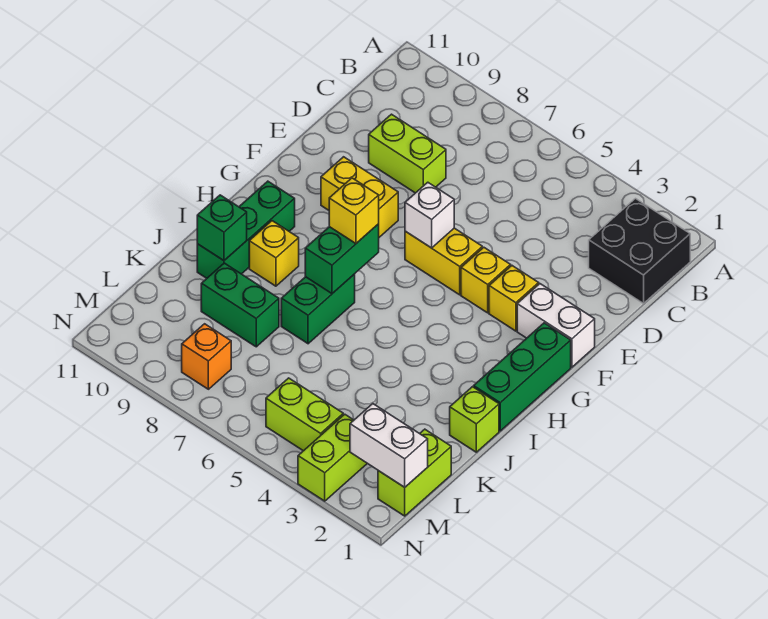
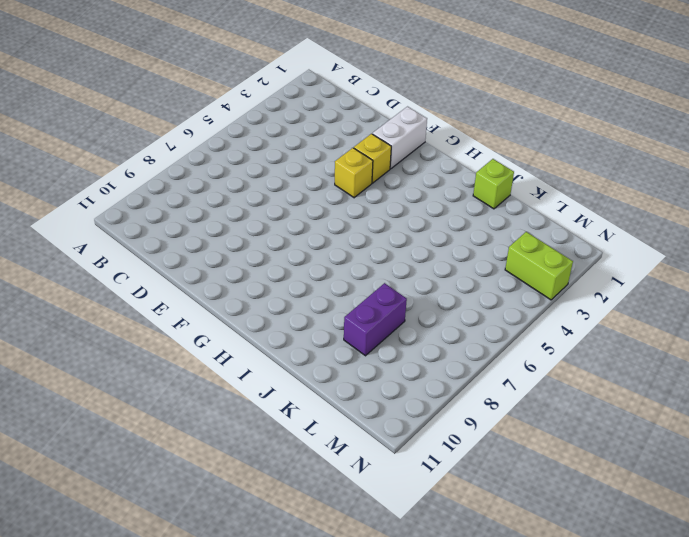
purple brick K8:K9 level 1 -> green brick K8:K9 level 1
none -> black brick B1:C2 level 1
none -> lime brick D8:D9 level 1
none -> yellow brick F5:F6 level 1

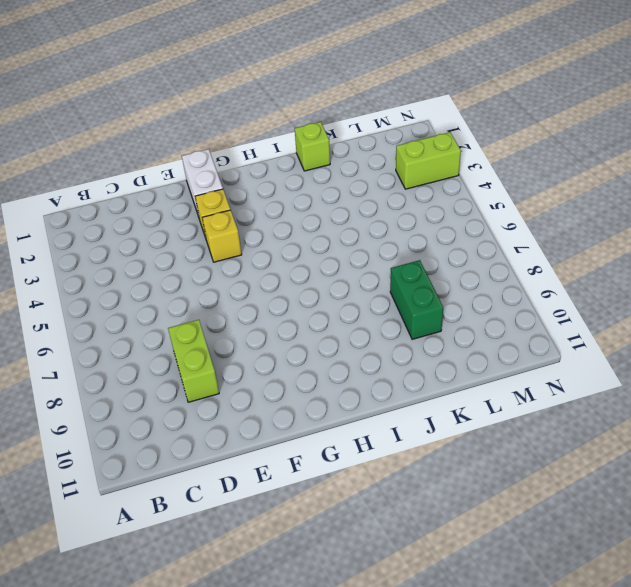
none -> black brick B1:C2 level 1
none -> yellow brick F5:F6 level 1
none -> yellow brick F8:F9 level 1

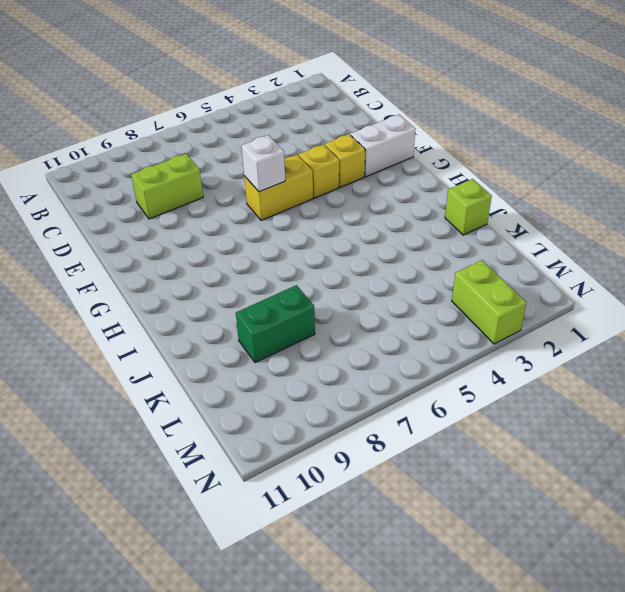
none -> black brick B1:C2 level 1
none -> yellow brick F8:F9 level 1
none -> green brick G1:I1 level 1

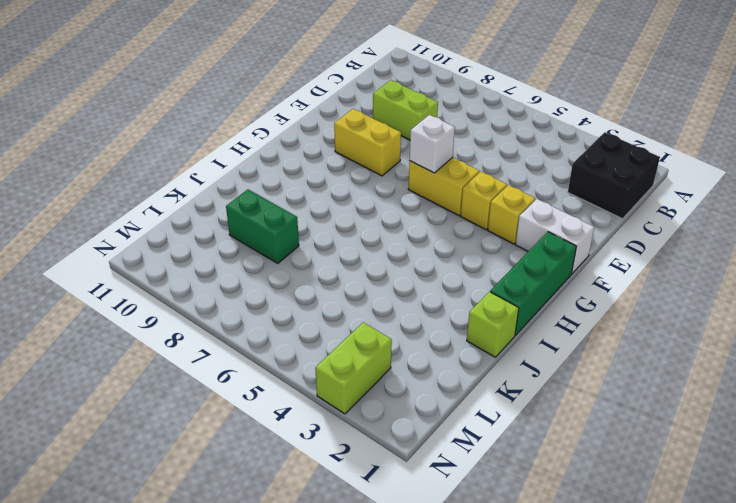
none -> green brick H10:J10 level 1
none -> green brick I7:J7 level 1
none -> yellow brick I9 level 1

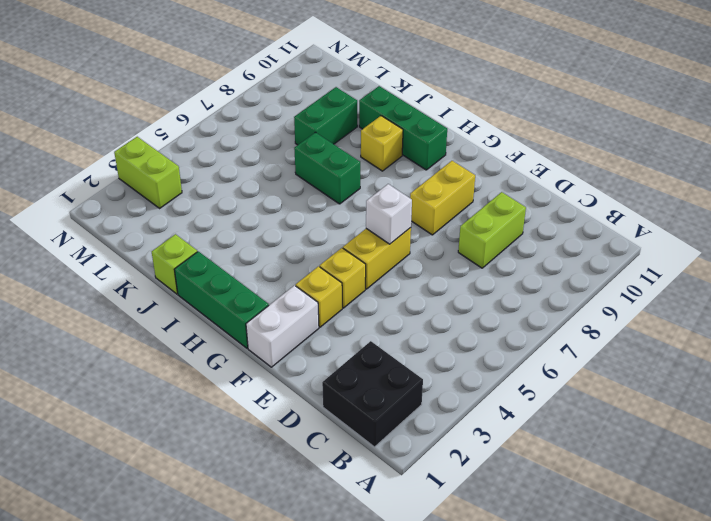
none -> lime brick L1:M1 level 1
none -> lime brick M4:M5 level 1
none -> orange brick M8 level 1

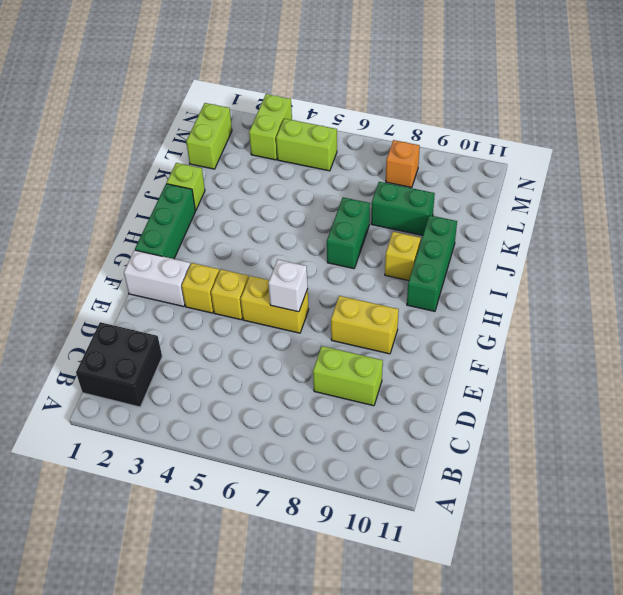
none -> green brick H7:I7 level 2
none -> green brick J10 level 2
none -> white brick M1:M2 level 2

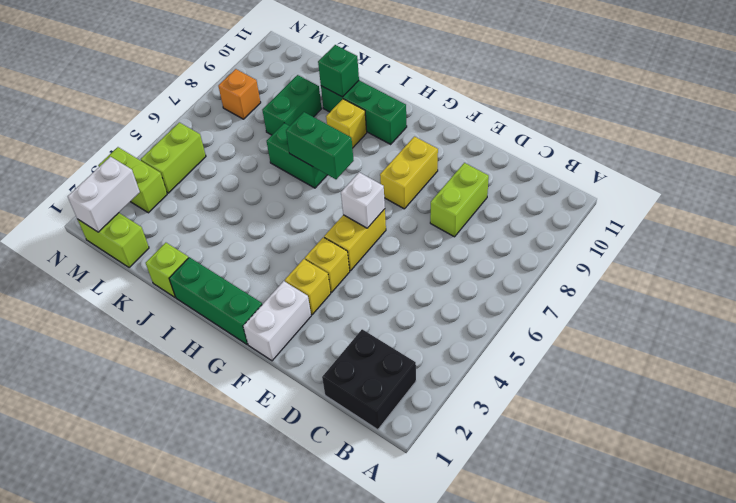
none -> yellow brick H7 level 3

